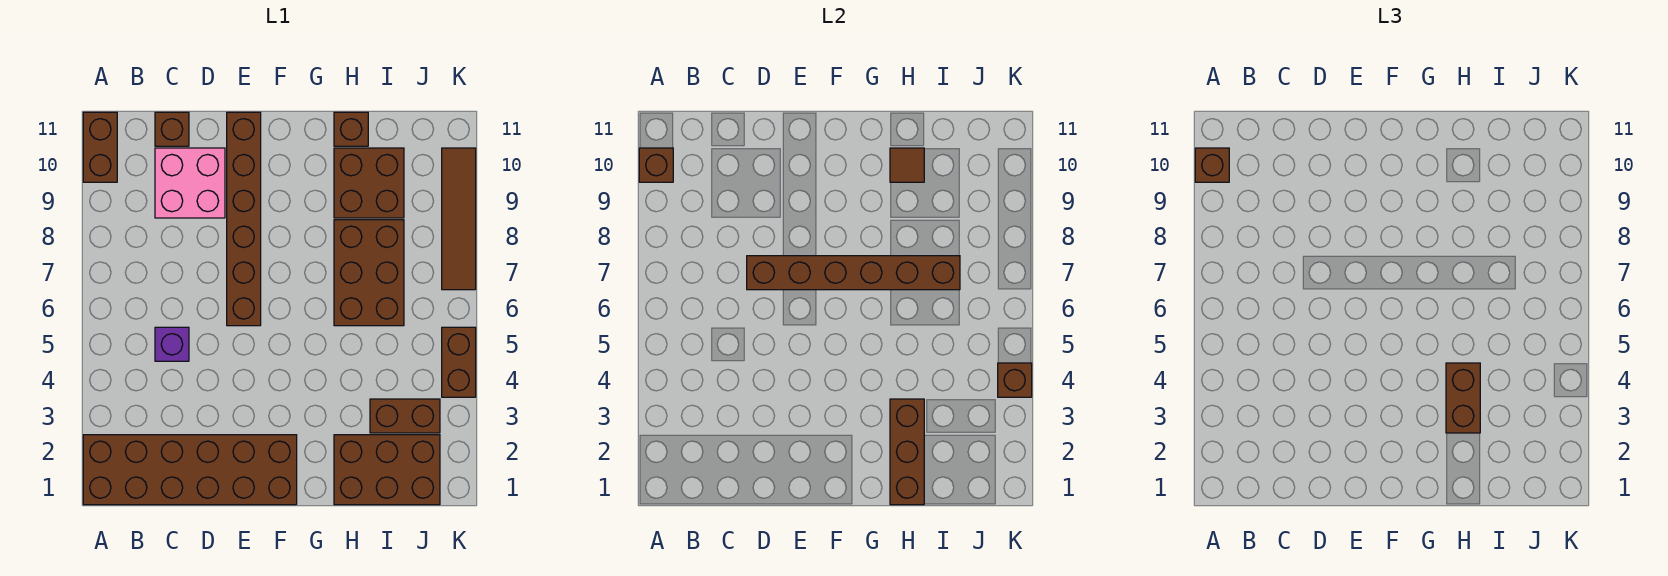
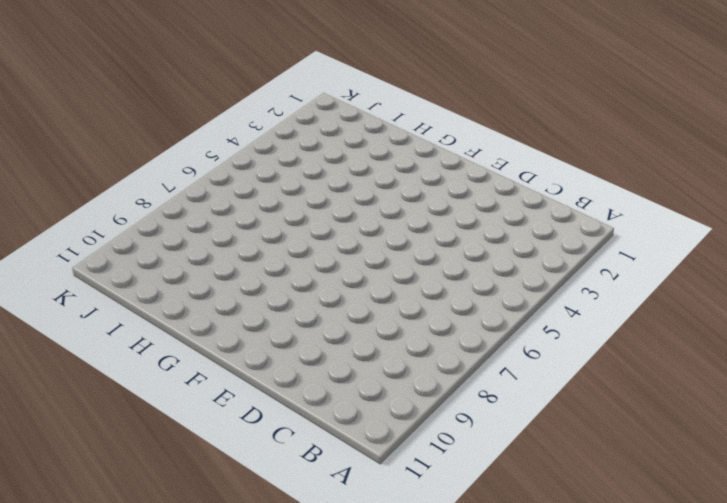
none -> brown brick A1:F2 level 1
none -> brown brick A10:A11 level 1
none -> purple brick C5 level 1

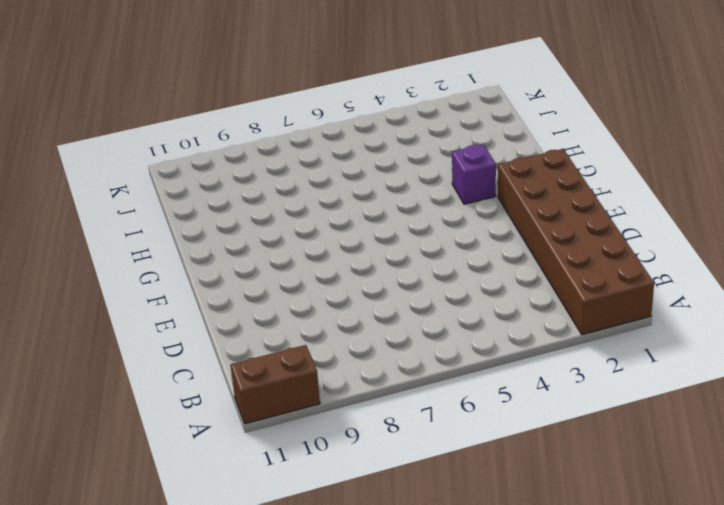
purple brick G3 level 1 -> purple brick C5 level 1
none -> pink brick C9:D10 level 1
none -> brown brick C11 level 1
none -> brown brick E6:E11 level 1

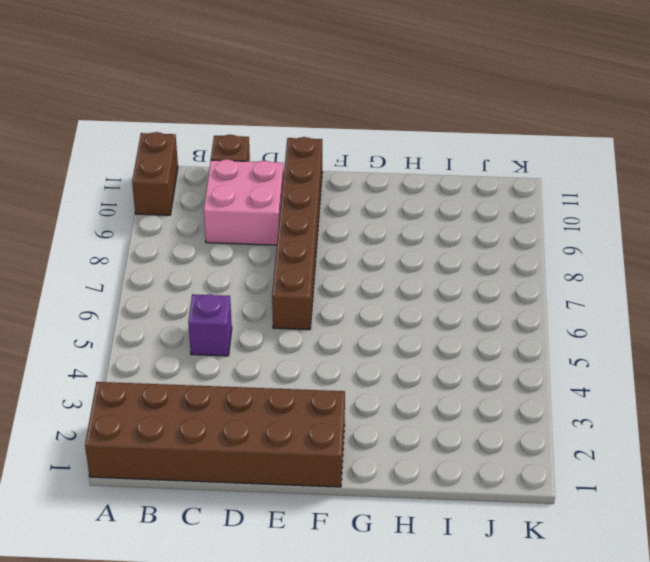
none -> brown brick H1:J2 level 1
none -> brown brick H6:I8 level 1
none -> brown brick H9:I10 level 1

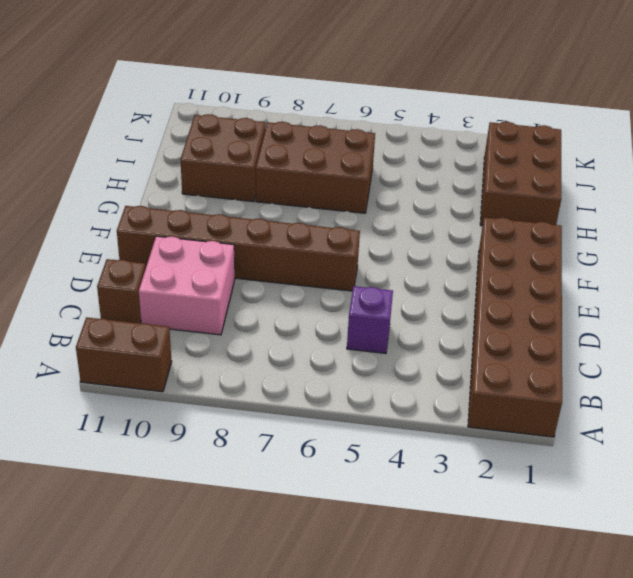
none -> brown brick H11 level 1
none -> brown brick I3:J3 level 1
none -> brown brick K4:K5 level 1

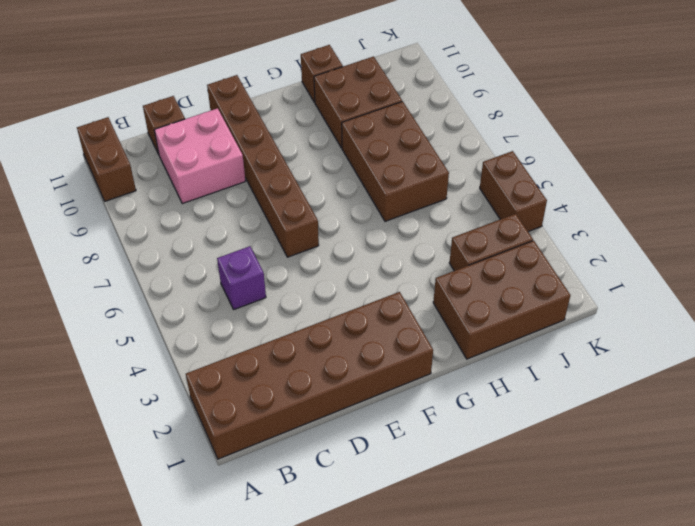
none -> brown tile K7:K10 level 1
none -> brown brick A10 level 2
none -> brown brick D7:I7 level 2

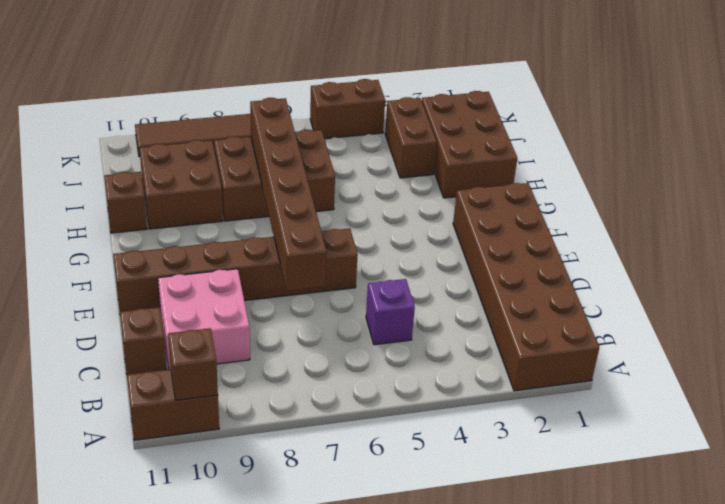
none -> brown brick H1:H3 level 2
none -> brown tile H10 level 2
none -> brown brick K4 level 2

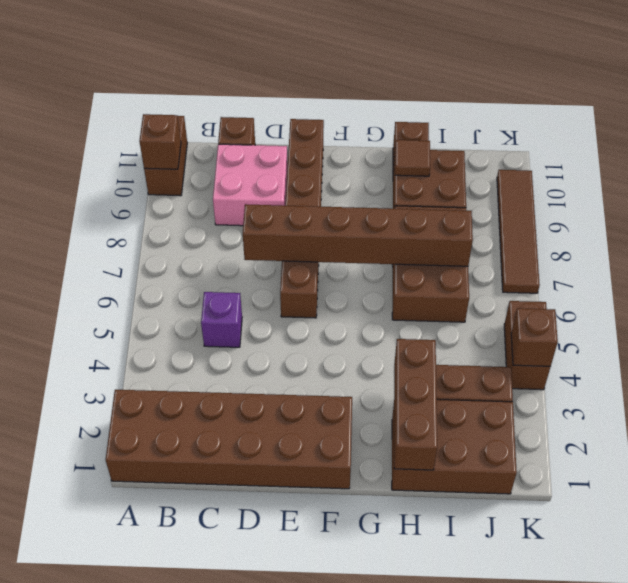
none -> brown brick A10 level 3
none -> brown brick H3:H4 level 3

